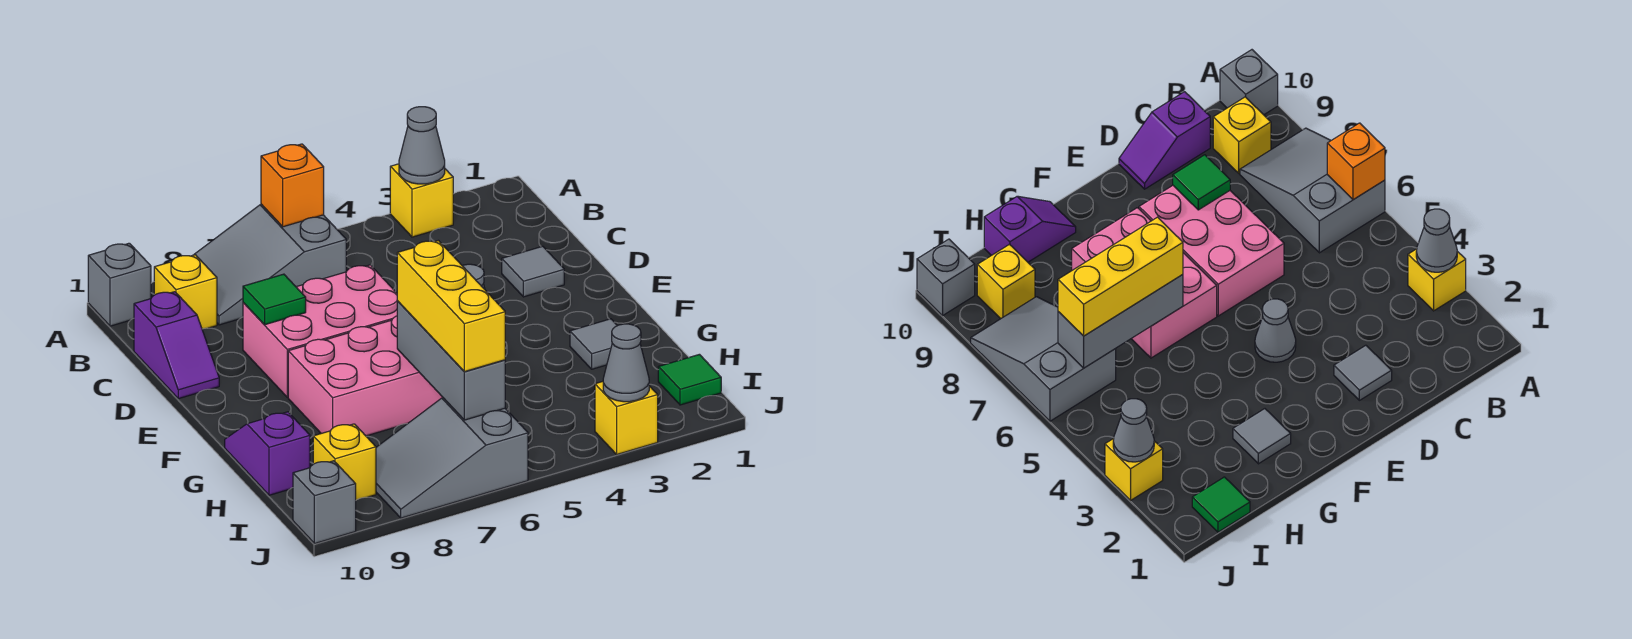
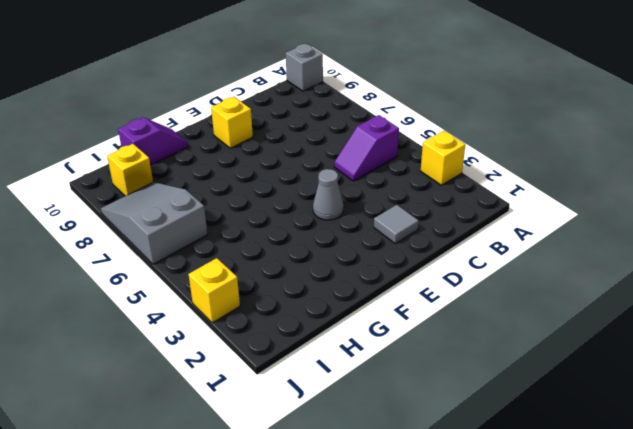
purple slope B5:C5 level 1 top B -> purple slope C10:D10 level 1 top C
yellow brick E9 level 1 -> yellow brick B9 level 1
none -> grey slope A6:B8 level 1 top 6
none -> pink brick D6:E8 level 1
none -> pink brick F6:G8 level 1

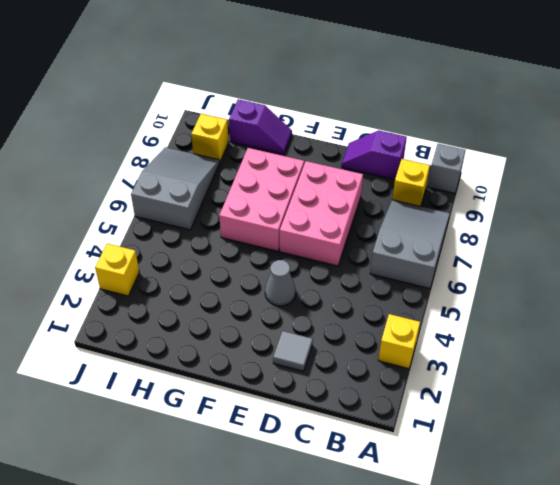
none -> grey tile G2 level 1
none -> green tile I1 level 1
none -> grey brick J10 level 1

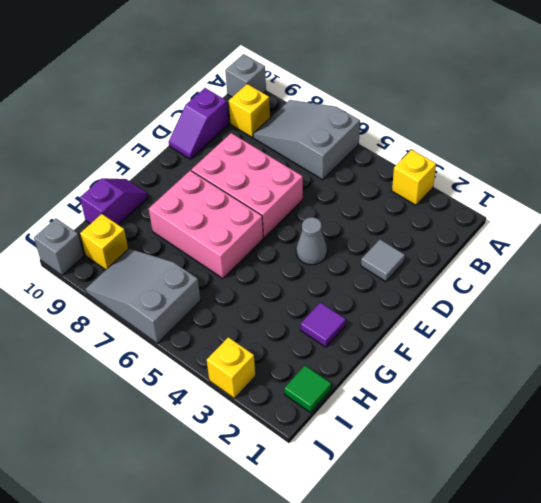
purple tile G2 level 1 -> grey tile G2 level 1
none -> grey cone A3 level 2
none -> orange brick A6 level 2
none -> green tile D8 level 2

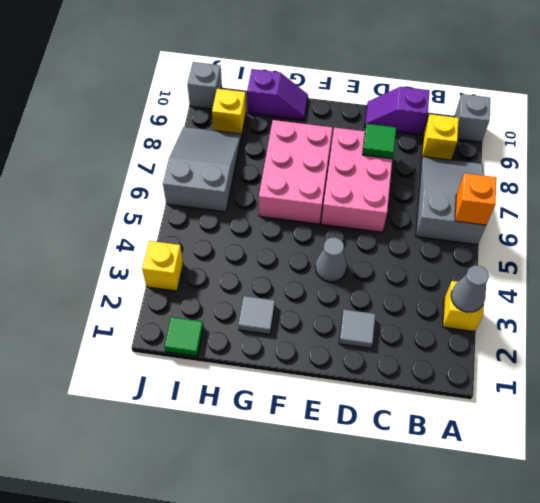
none -> grey brick G6:I6 level 2
none -> grey cone J3 level 2
none -> yellow brick G6:I6 level 3

